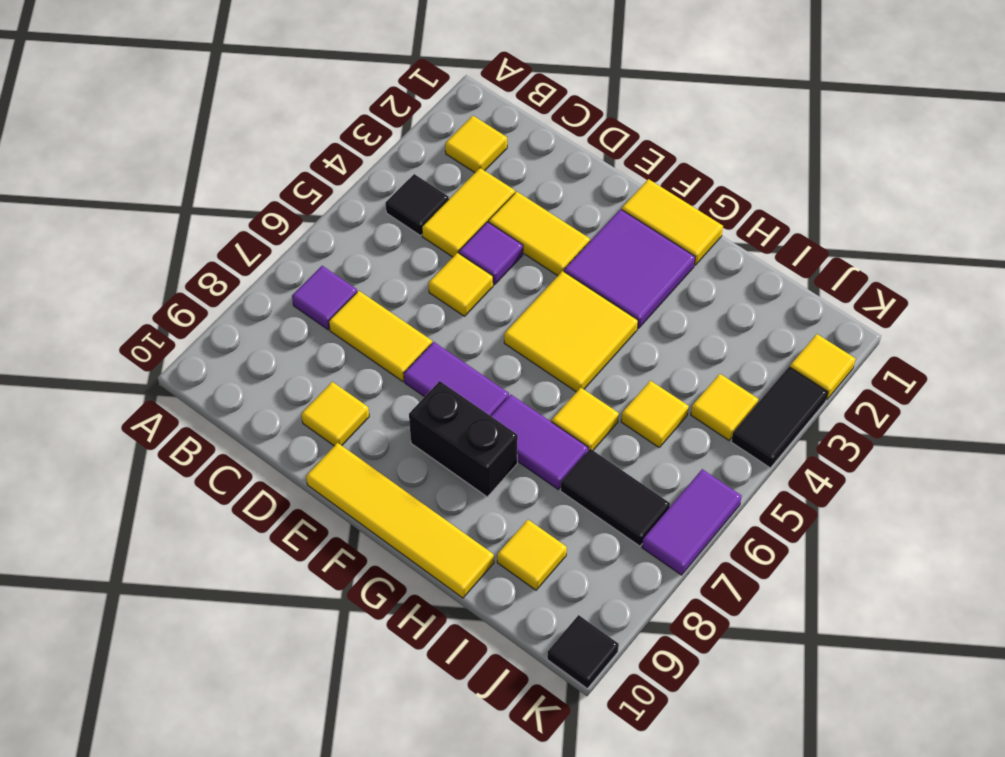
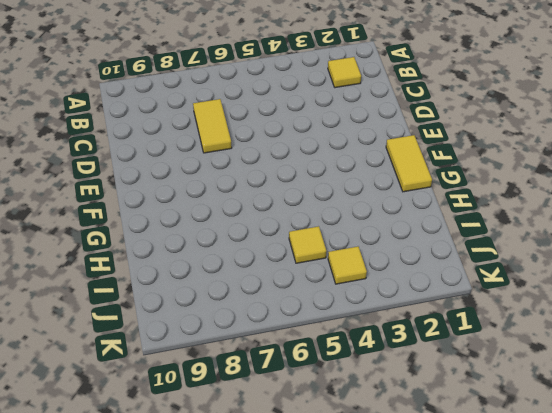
none -> black tile B4 level 1
none -> purple tile B7 level 1
none -> yellow tile C3:C4 level 1

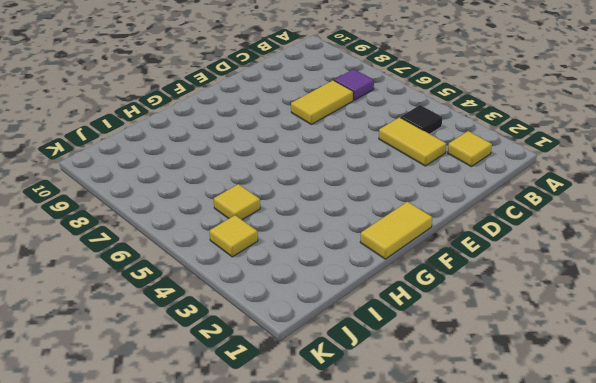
none -> yellow tile D3:E3 level 1
none -> purple tile D4 level 1
none -> yellow tile D5 level 1

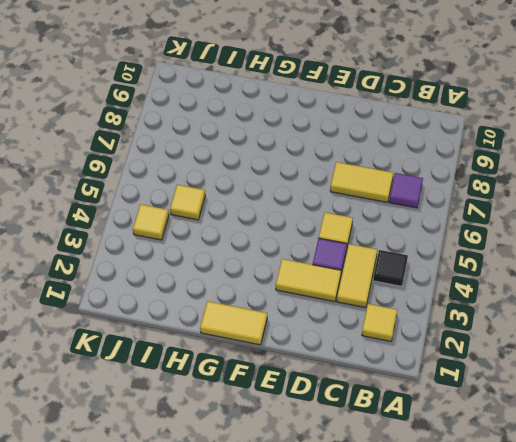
none -> yellow tile D9 level 1
none -> purple tile E7:F7 level 1
none -> yellow tile E10:H10 level 1

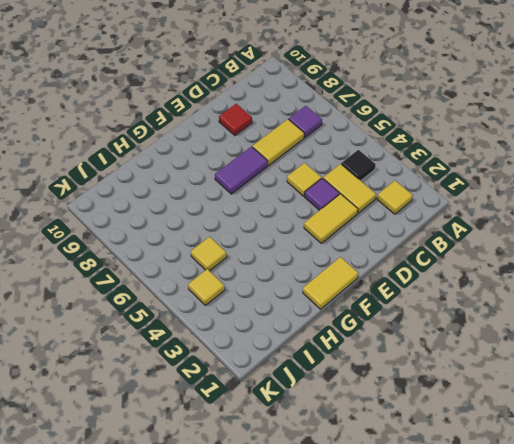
red tile D9 level 1 -> yellow tile D9 level 1
none -> yellow tile E10:H10 level 1
none -> purple tile F2:G3 level 1
none -> yellow tile F4:G5 level 1

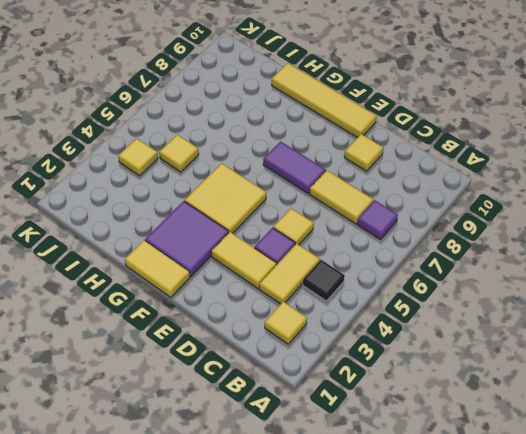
none -> black brick F8:G8 level 1
none -> purple tile G7:H7 level 1
none -> yellow tile H6 level 1

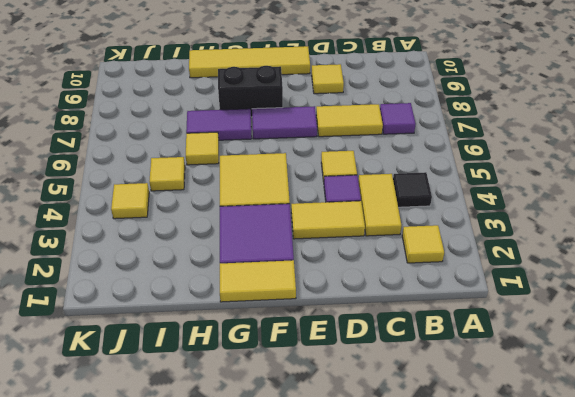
none -> black tile I7:J7 level 1
none -> yellow tile I9 level 1
none -> yellow tile K2 level 1

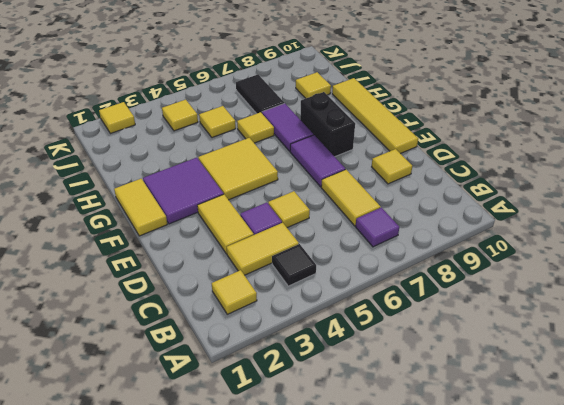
none -> black tile K3:K4 level 1
none -> purple tile K6:K7 level 1
none -> black tile K10 level 1

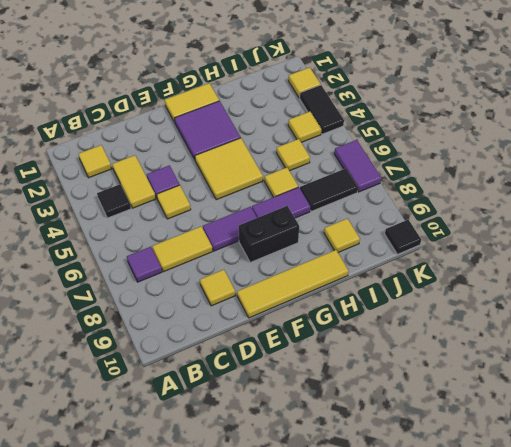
none -> yellow tile D3:E3 level 1

